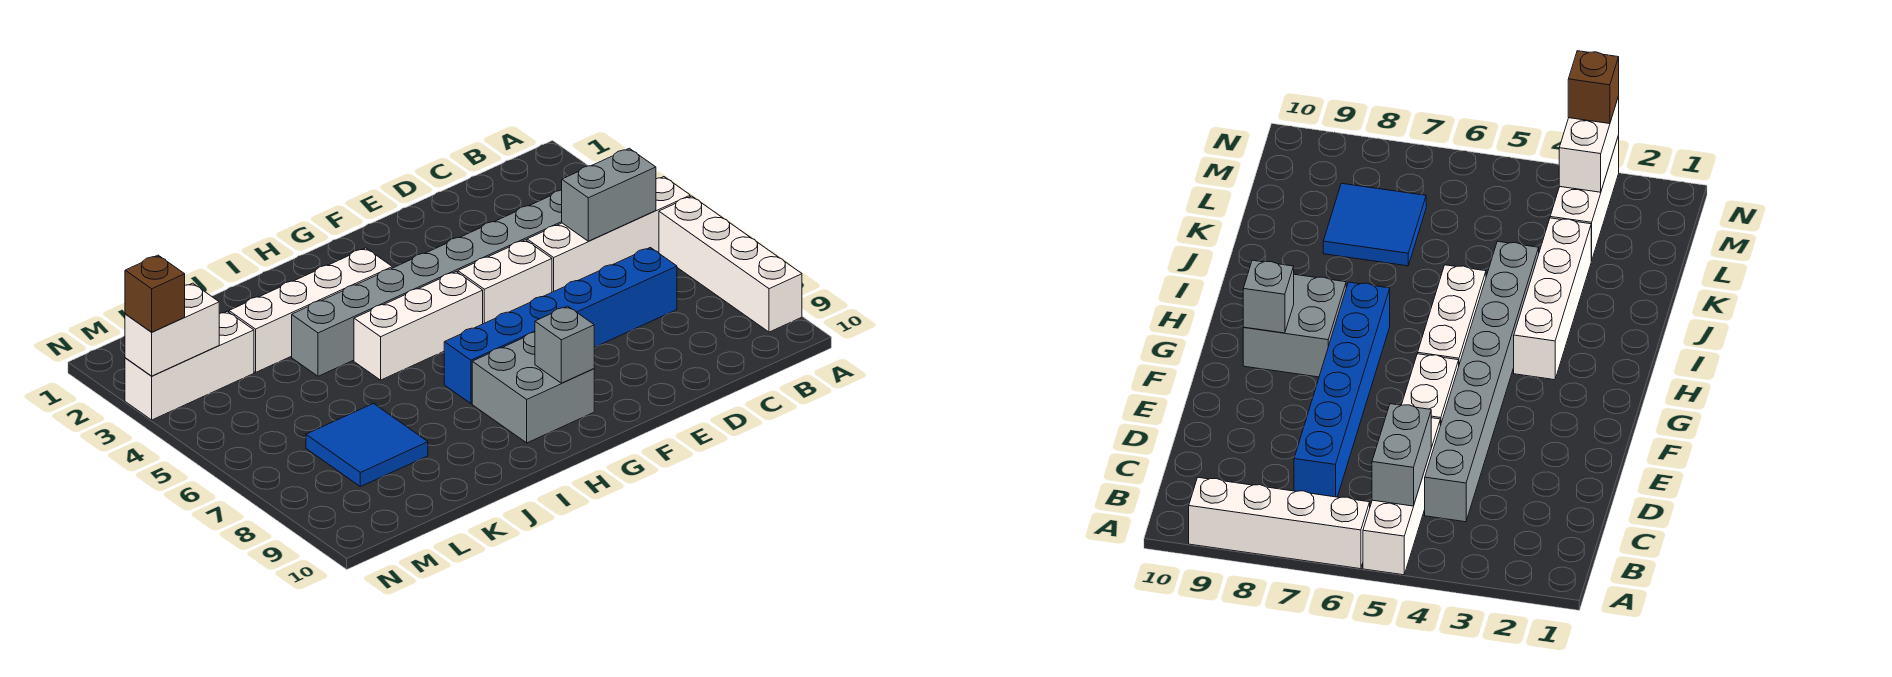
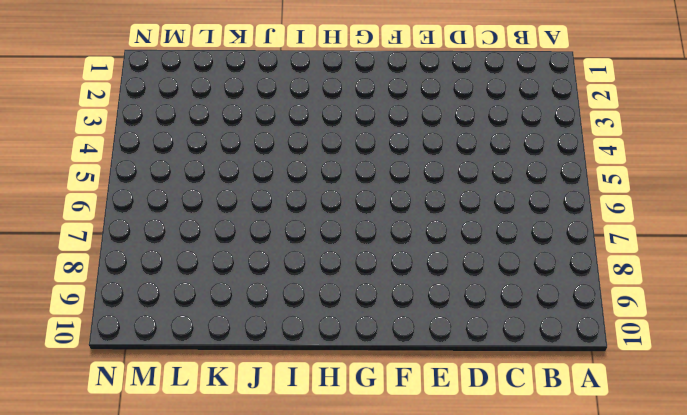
none -> white brick A5:D5 level 1
none -> white brick A6:A9 level 1
none -> grey brick C4:J4 level 1

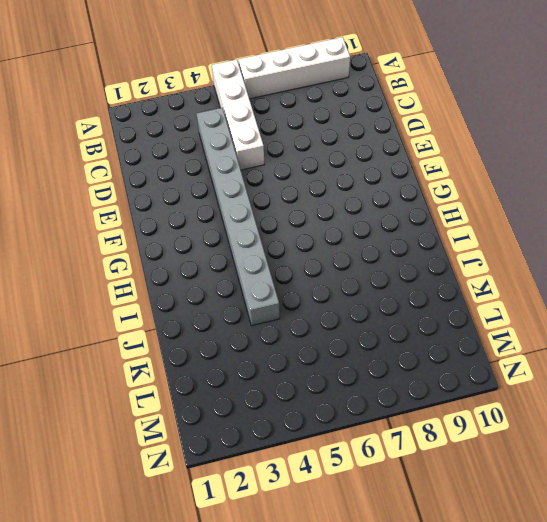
none -> blue brick C7:H7 level 1
none -> white brick E5:F5 level 1
none -> white brick G5:I5 level 1

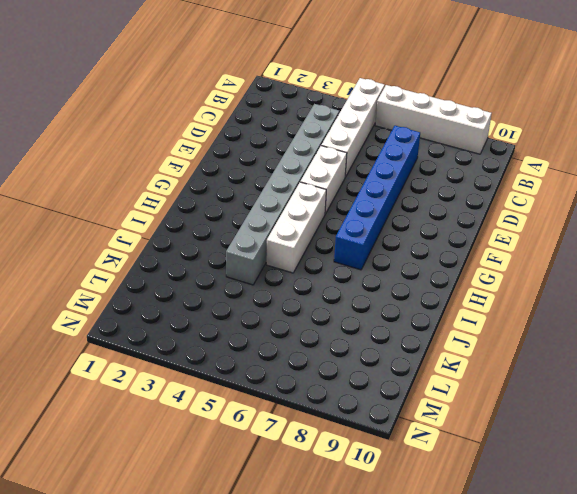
none -> grey brick G8:H9 level 1
none -> white brick H3:K3 level 1
none -> blue tile K7:L8 level 1

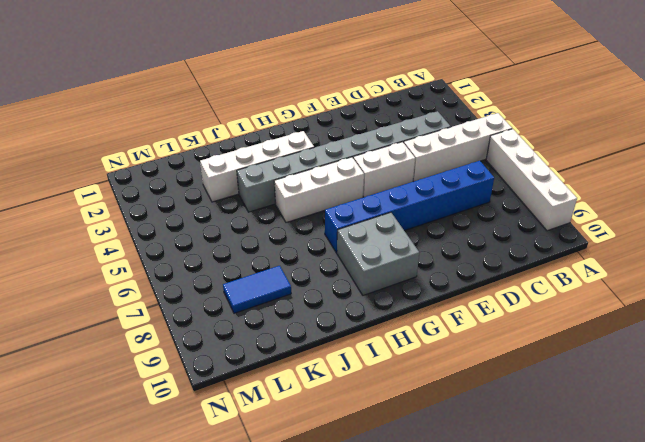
blue tile K8:L8 level 1 -> blue tile K7:L8 level 1
none -> white brick L3:N3 level 1
none -> grey brick B5:C5 level 2
none -> grey brick G9 level 2

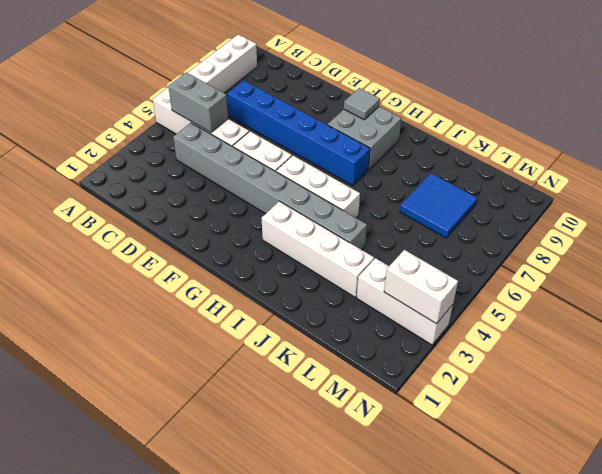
grey tile G9 level 2 -> grey brick G9 level 2
none -> brown brick N3 level 3

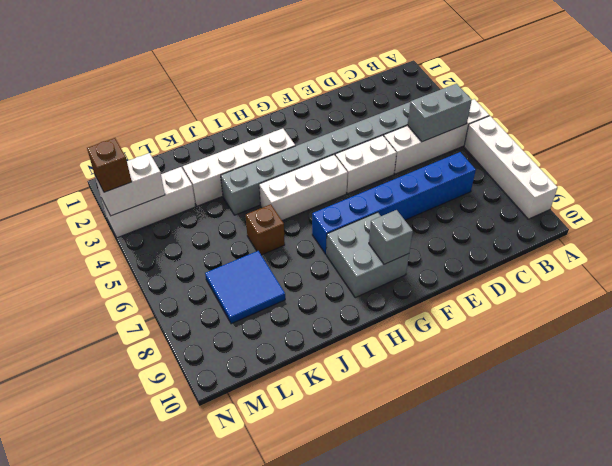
brown brick J6 level 1 -> none

